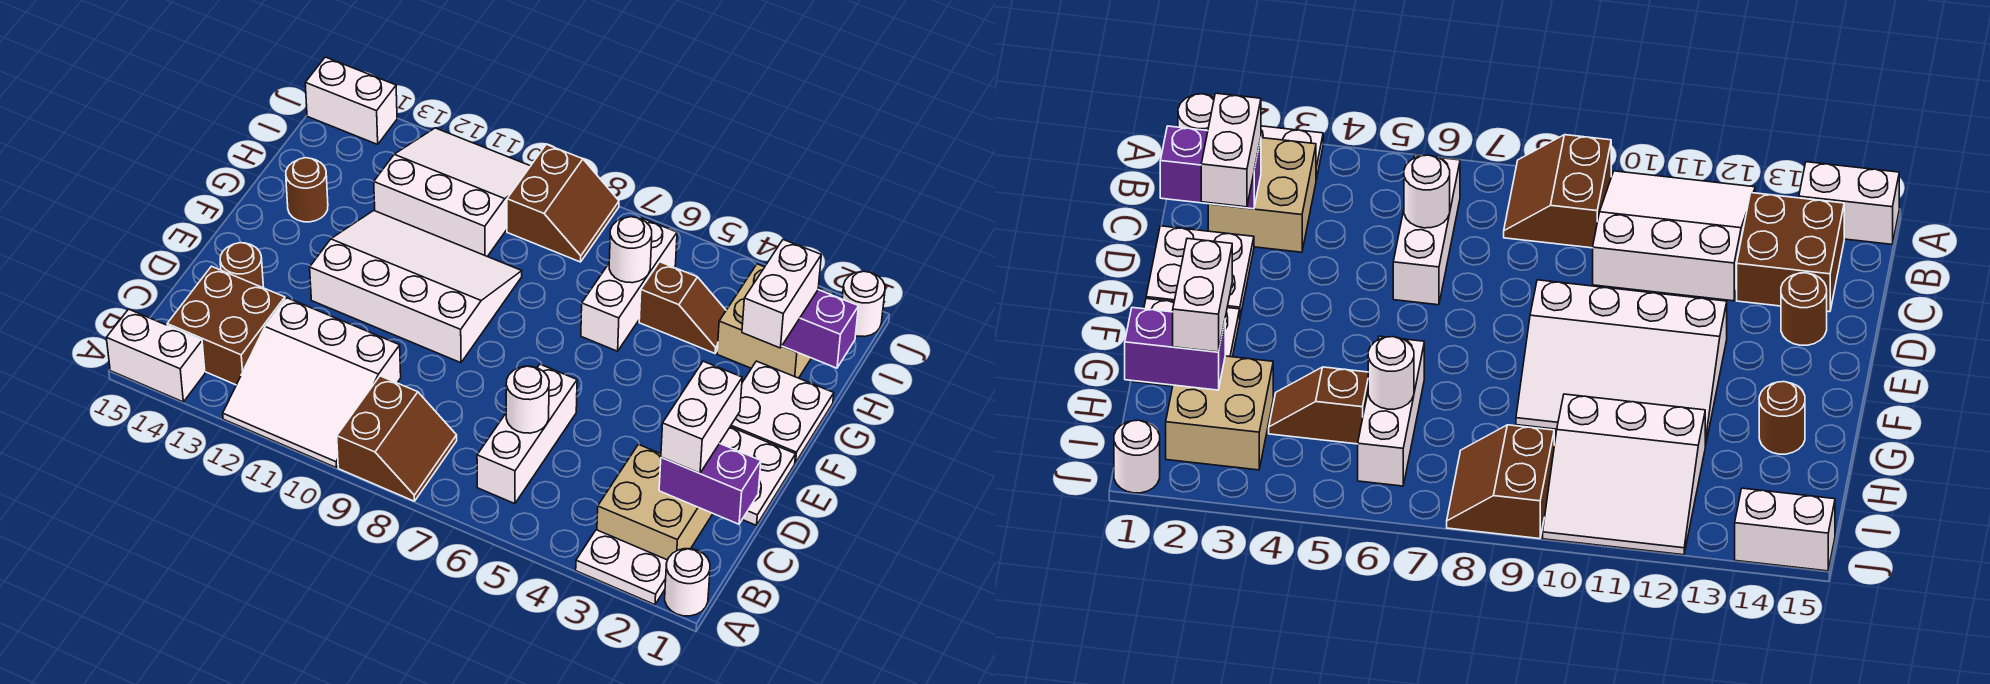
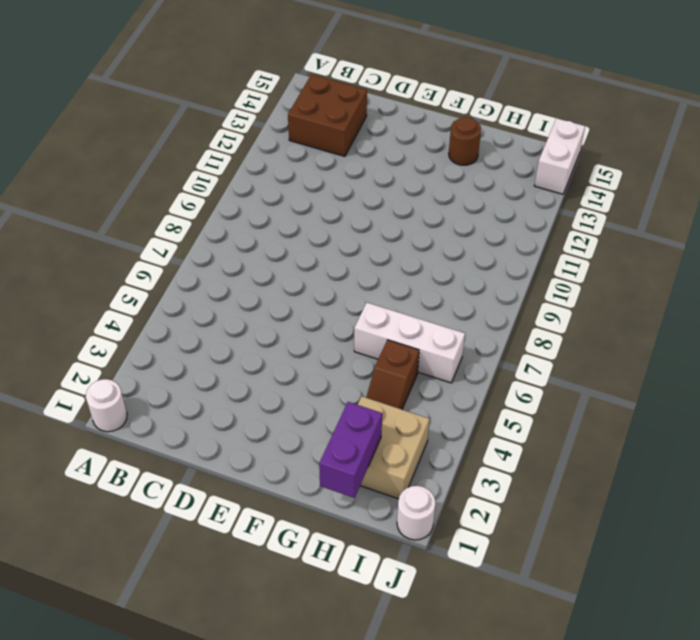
none -> white plate A2:A3 level 1
none -> brown slope A8:B9 level 1 top 9
none -> white slope A10:C12 level 1 top C

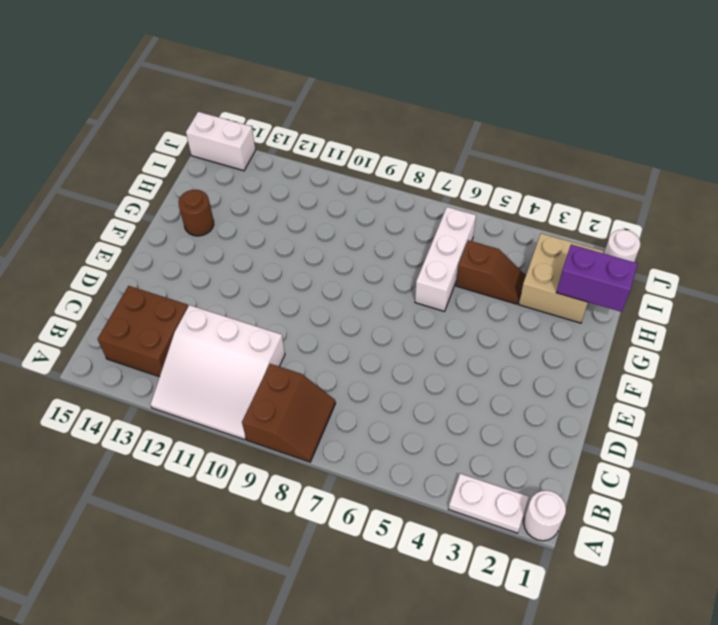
none -> white brick A14:A15 level 1
none -> tan brick B2:C3 level 1
none -> white brick B6:D6 level 1

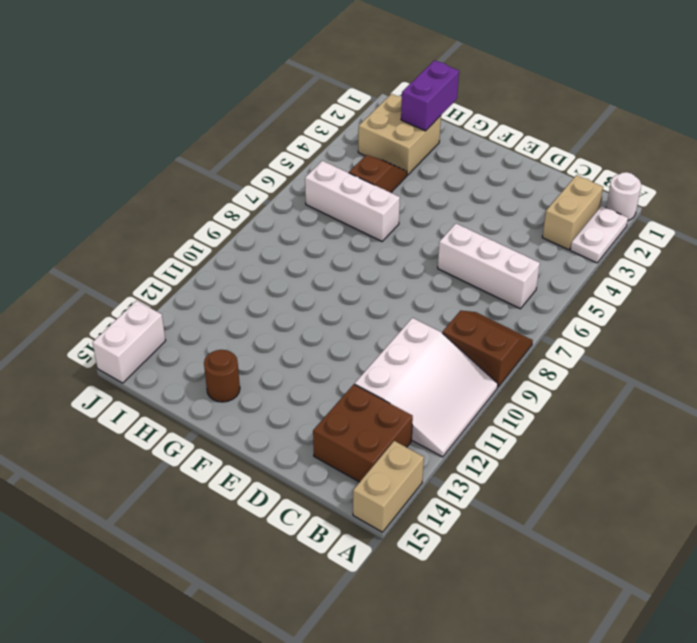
tan brick A14:A15 level 1 -> white brick A14:A15 level 1
tan brick B2:B3 level 1 -> tan brick B2:C3 level 1
none -> white plate D1:E2 level 1
none -> brown round brick D14 level 1
none -> white slope E9:G12 level 1 top E

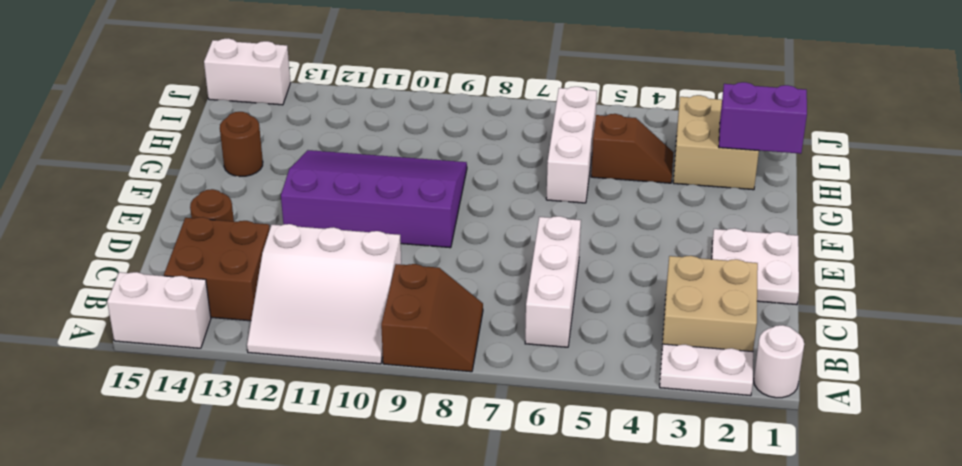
purple slope E9:G12 level 1 top E -> white slope E9:G12 level 1 top E
none -> white plate F1:G2 level 1
none -> white slope H10:J12 level 1 top H
none -> brown slope I8:J9 level 1 top 9

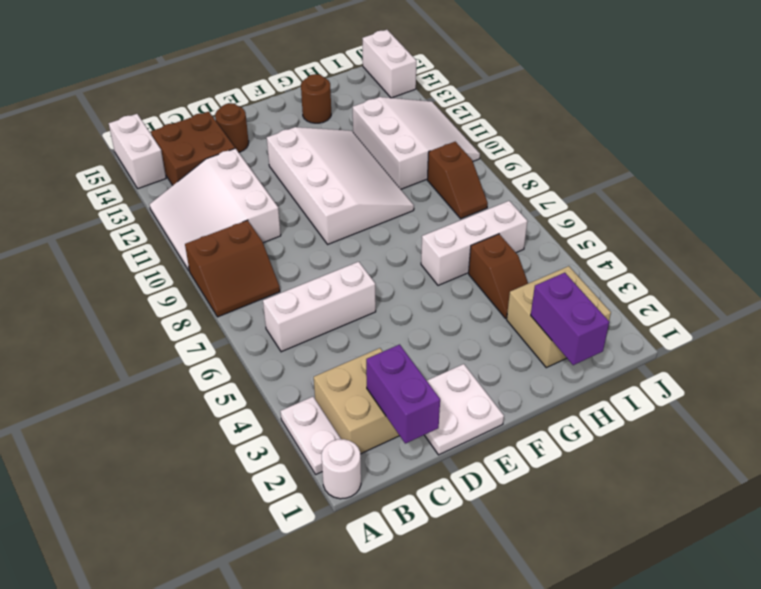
brown slope I8:I9 level 1 top 9 -> brown slope I8:J9 level 1 top 9
none -> white plate F1:G2 level 1
none -> white round brick J1 level 1
none -> white round brick C6 level 2

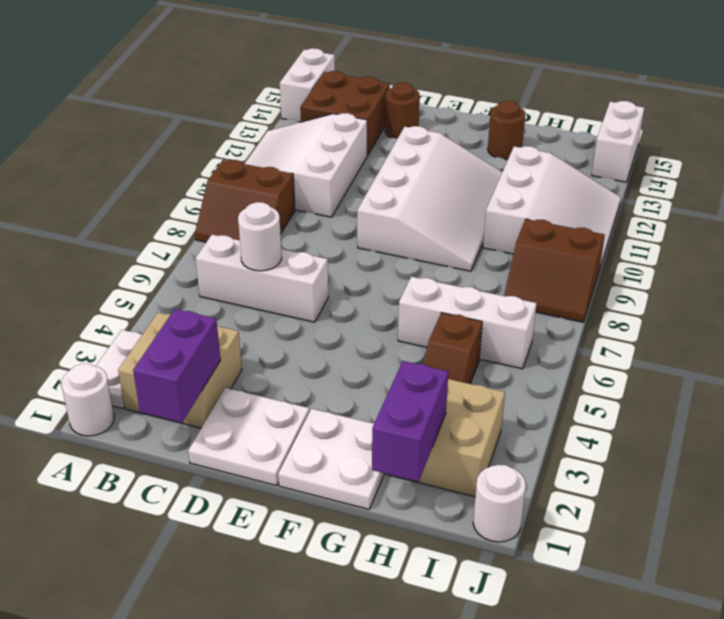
none -> white round brick H6 level 2
none -> white brick C2:D2 level 3
none -> white brick G2:H2 level 3

